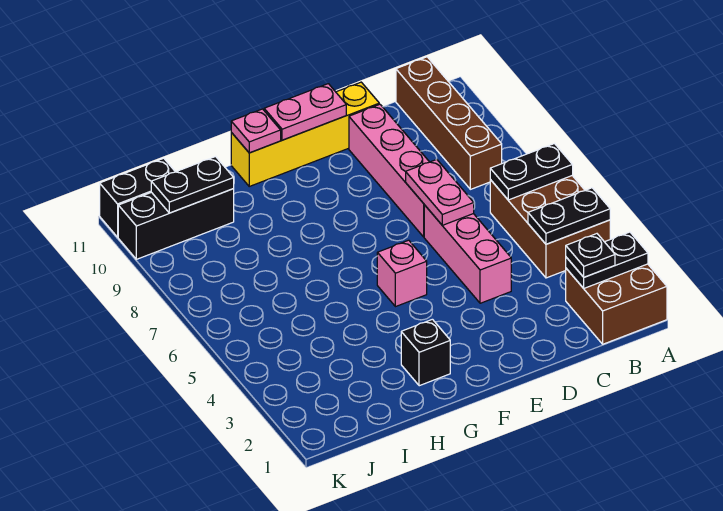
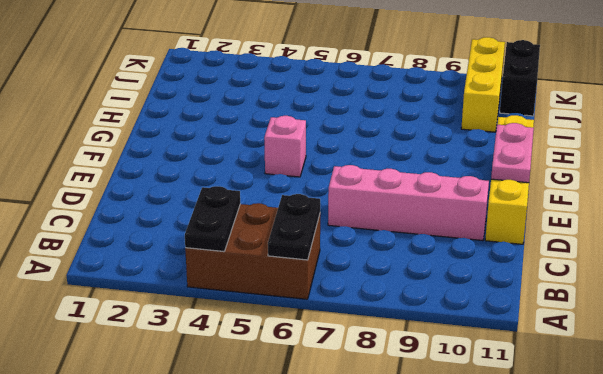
yellow brick I10:K10 level 1 -> black brick I10:K10 level 1
none -> brown brick A1:B2 level 1
none -> brown brick B8:B11 level 1
none -> pink brick D4:D6 level 1

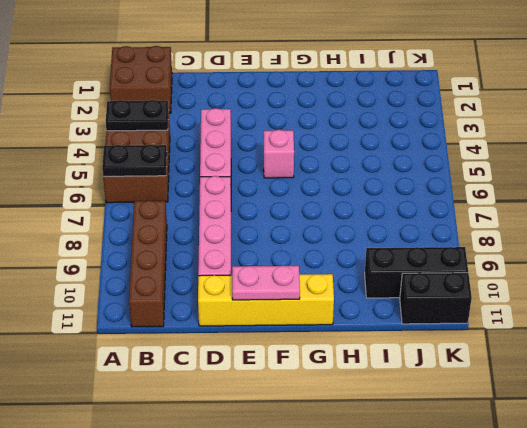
none -> black brick G2 level 1
none -> black plate A2:B2 level 2
none -> pink plate D6:D7 level 2

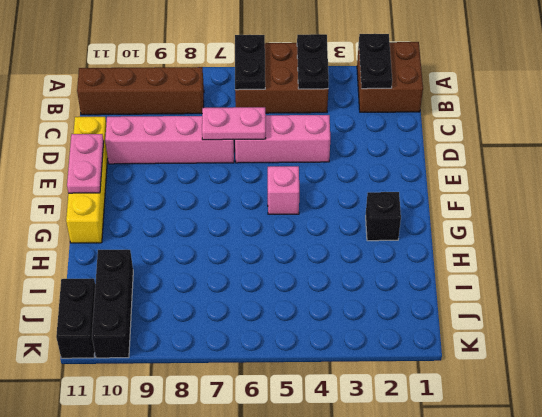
none -> pink plate G11 level 2
none -> black plate I10:J10 level 2
none -> black plate B2 level 3

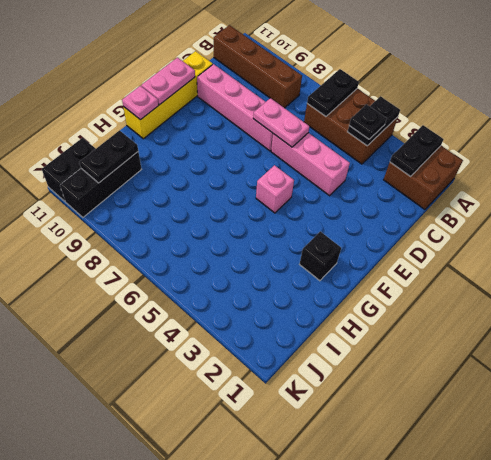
black plate B4 level 3 -> black plate B2 level 3

